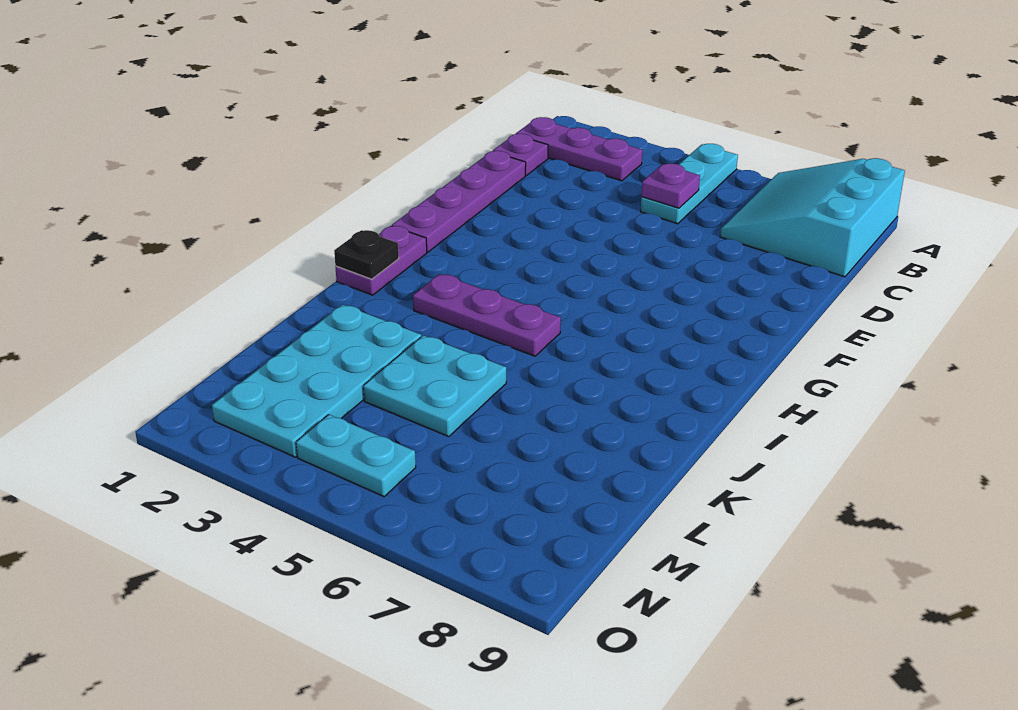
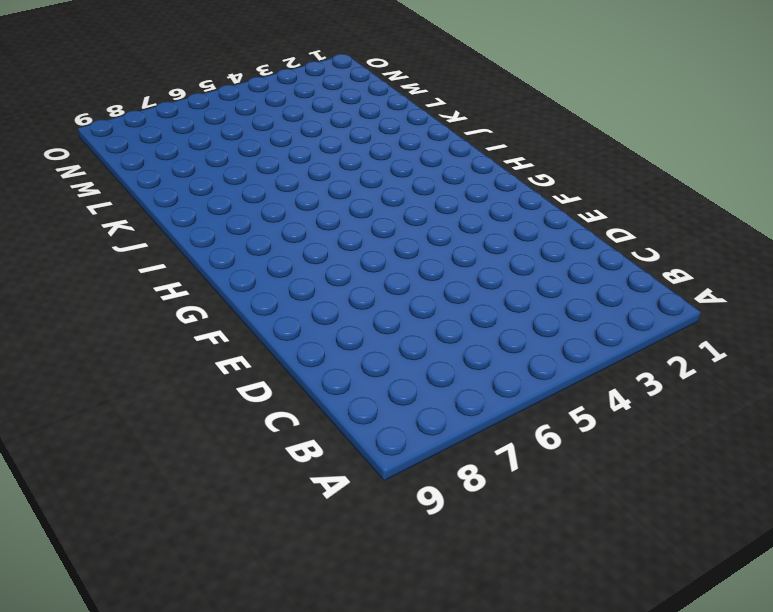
none -> cyan plate A5:C5 level 1
none -> cyan slope A7:C9 level 1 top 9
none -> purple plate B1:B3 level 1

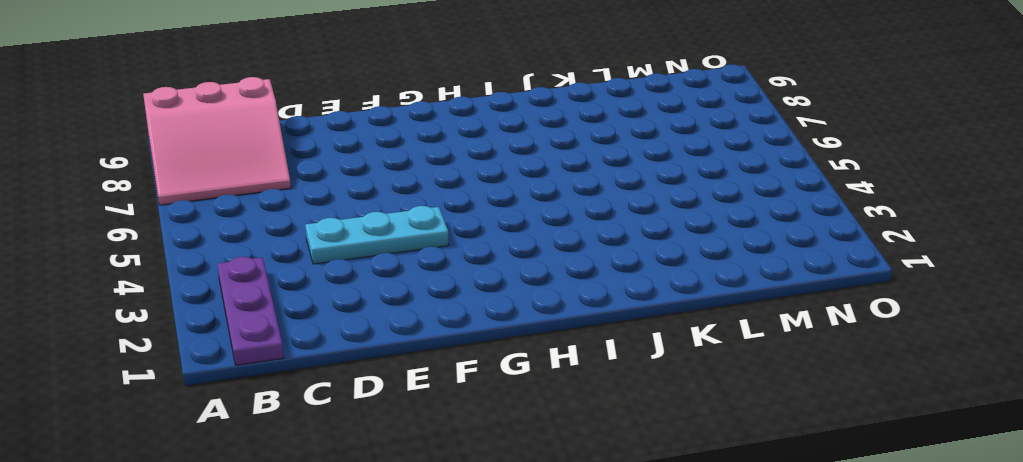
pink slope A7:C9 level 1 top 9 -> cyan slope A7:C9 level 1 top 9
cyan plate D4:F4 level 1 -> cyan plate A5:C5 level 1
none -> purple plate C1 level 1
none -> purple plate D1:G1 level 1
none -> purple plate H1:I1 level 1

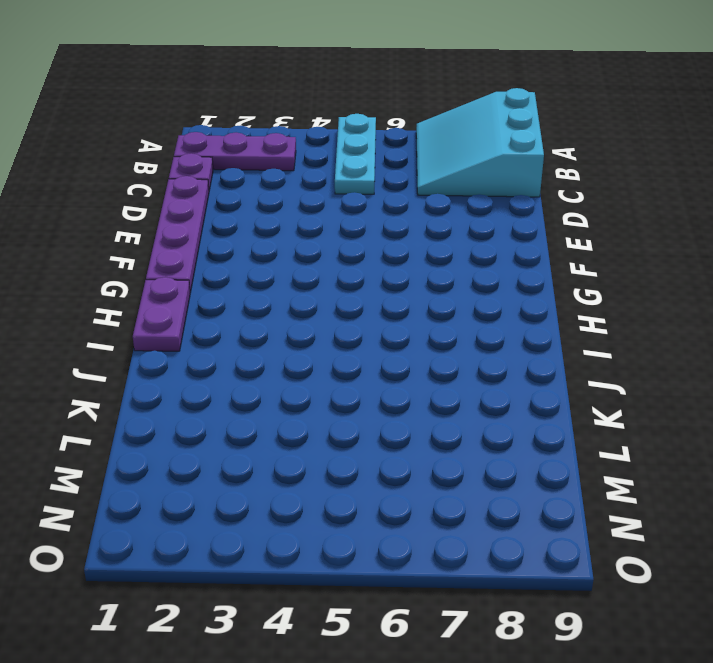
none -> purple plate I3:I5 level 1
none -> cyan plate K2:N3 level 1
none -> cyan plate K4:L5 level 1

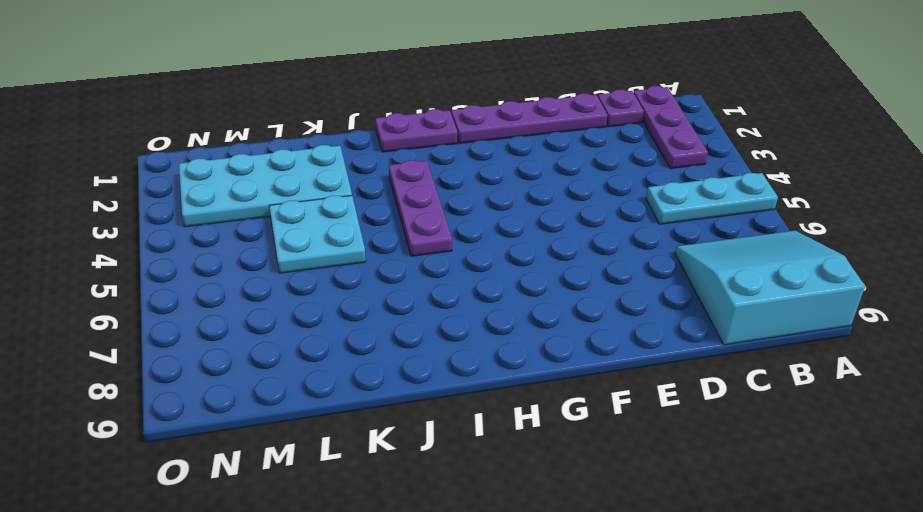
none -> cyan plate N4:N5 level 1
none -> purple plate C5 level 2
none -> black plate I1 level 2

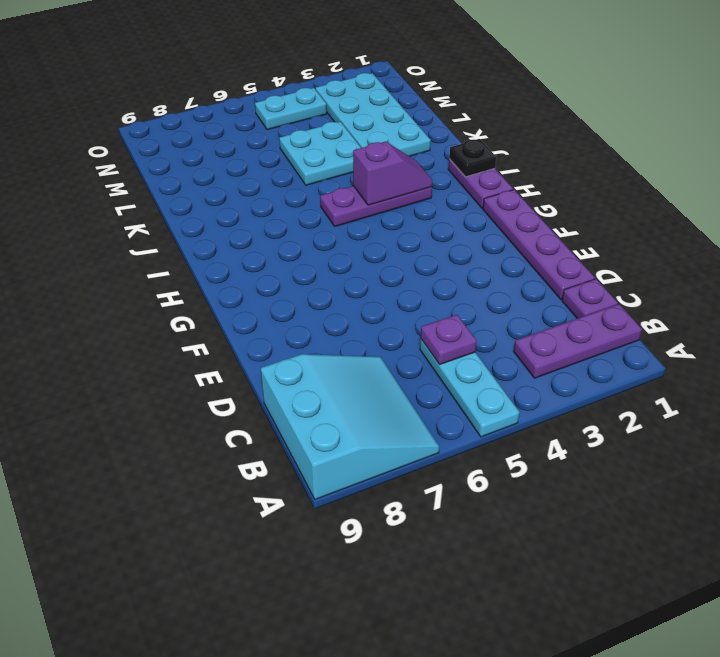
purple slope I3:I4 level 2 top 4 -> none

